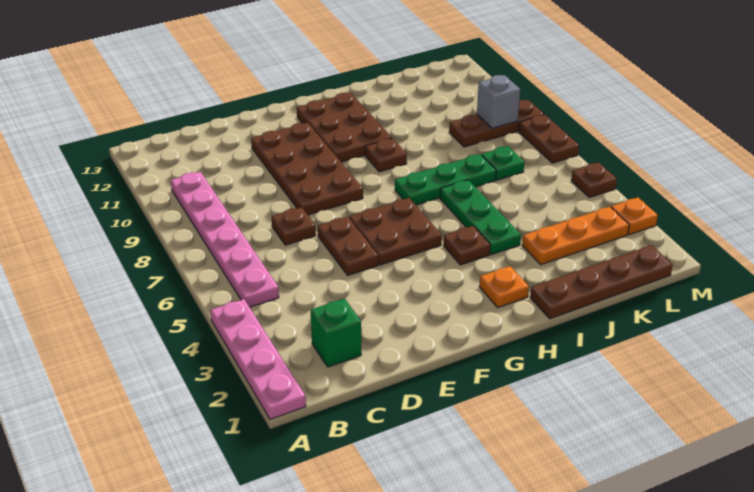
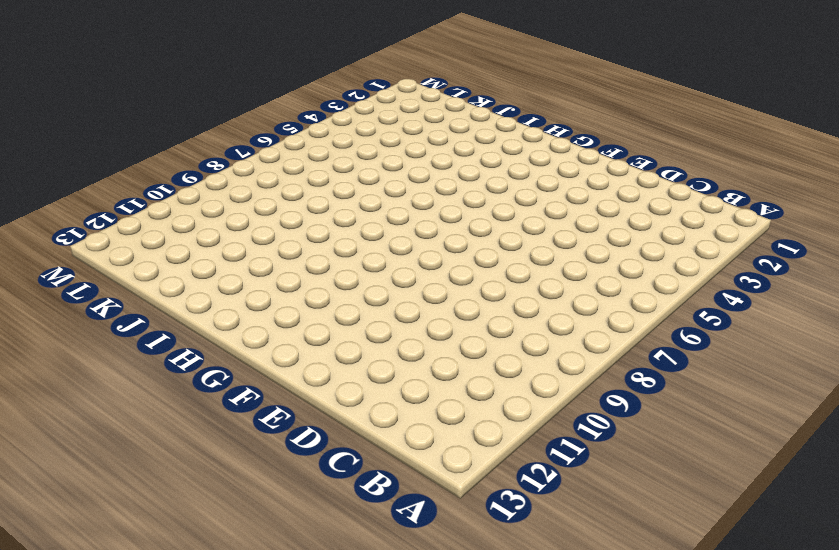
none -> pink plate A1:A4 level 1
none -> pink plate B5:B10 level 1
none -> green brick C2 level 1

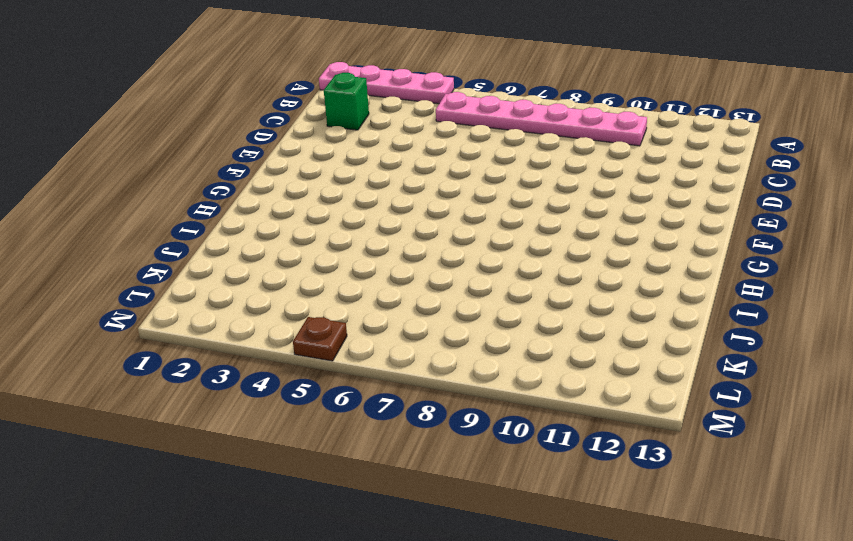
none -> brown plate D7 level 1
none -> brown plate E5:E6 level 1
none -> brown plate E8:F11 level 1

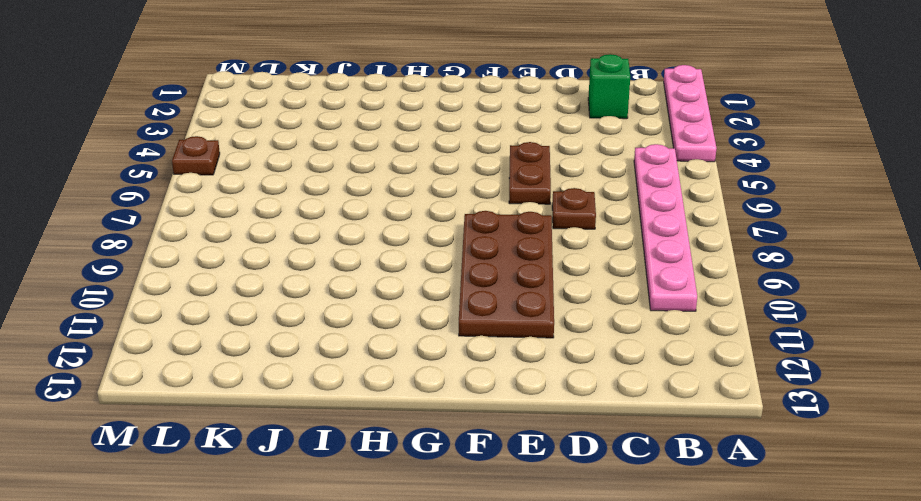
none -> brown plate F5:G6 level 1
none -> brown plate G10:H12 level 1
none -> orange plate H2 level 1

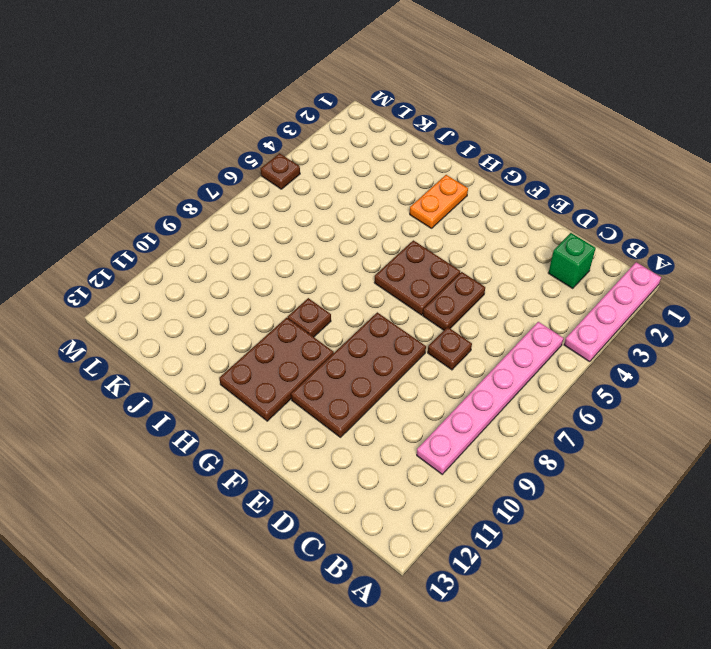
orange plate H2:H3 level 1 -> orange plate H2 level 1
none -> brown plate H4 level 1
none -> green plate H7:J7 level 1
none -> brown plate I1:L1 level 1

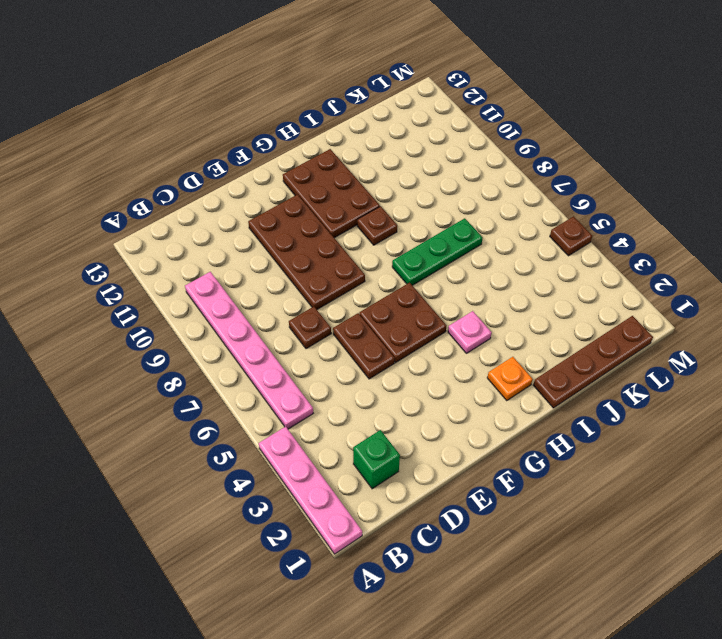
pink plate H4 level 1 -> brown plate H4 level 1
none -> green plate I4:I6 level 1
none -> orange plate J3:L3 level 1
none -> green plate K7 level 1

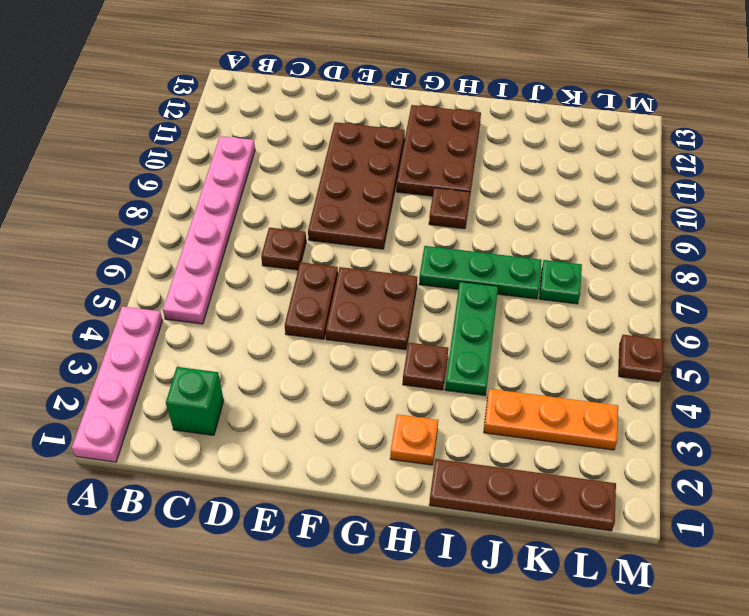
none -> brown plate K9:M9 level 1
none -> orange plate M3 level 1
none -> brown plate M7:M8 level 1

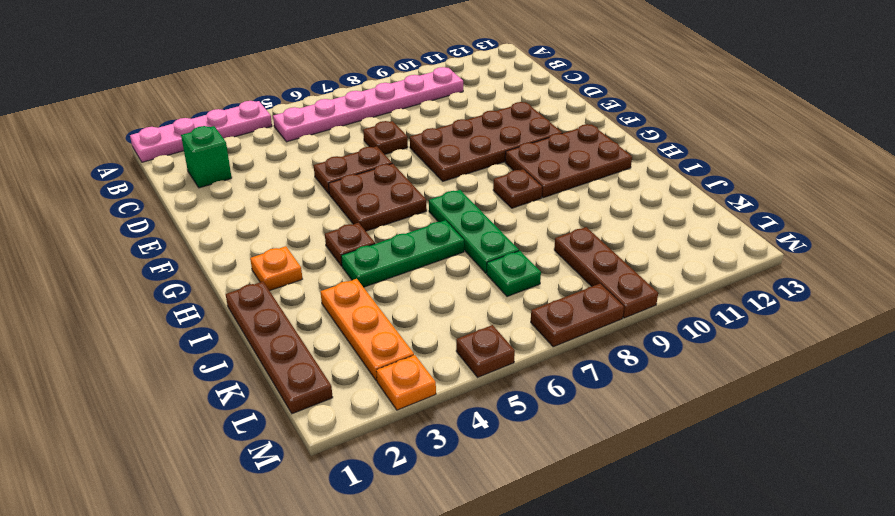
none -> grey brick L9 level 2

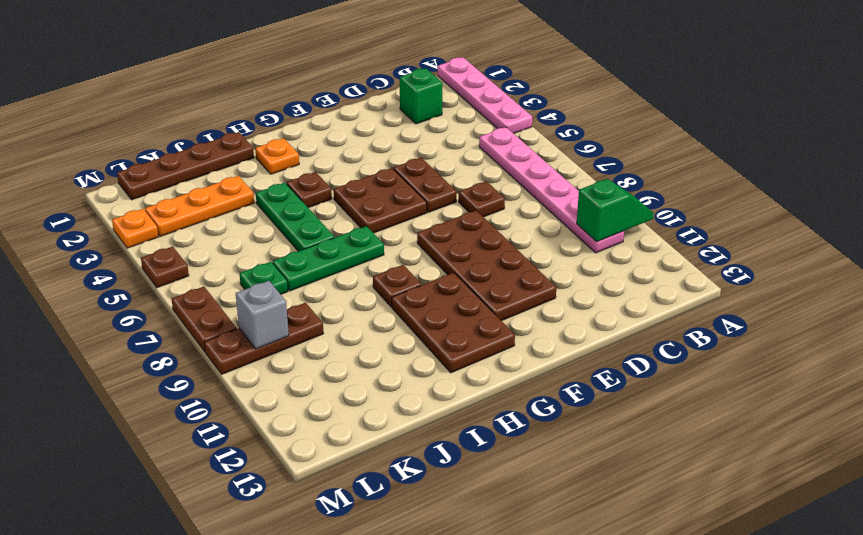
green slope A10:B10 level 2 top B -> none

